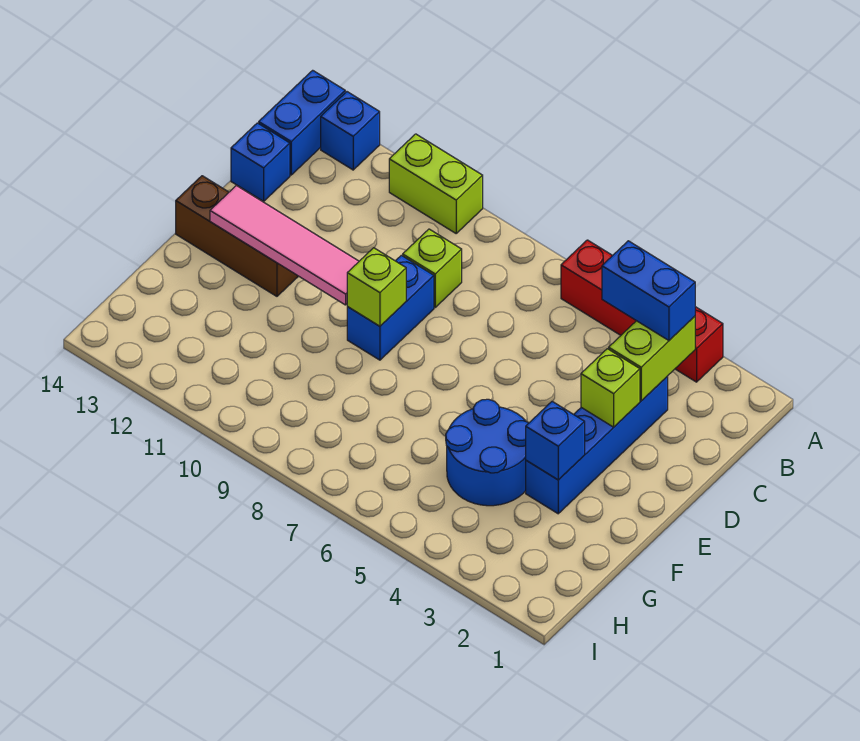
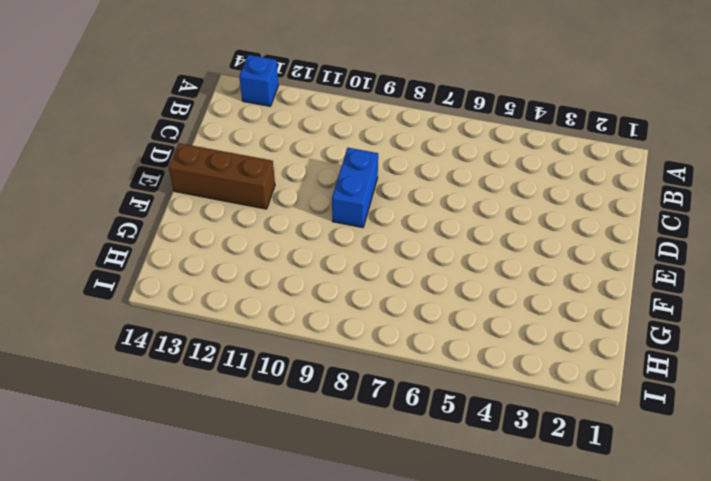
none -> red brick A3:A6 level 1
none -> lime brick A10:A11 level 1
none -> blue brick A14:B14 level 1

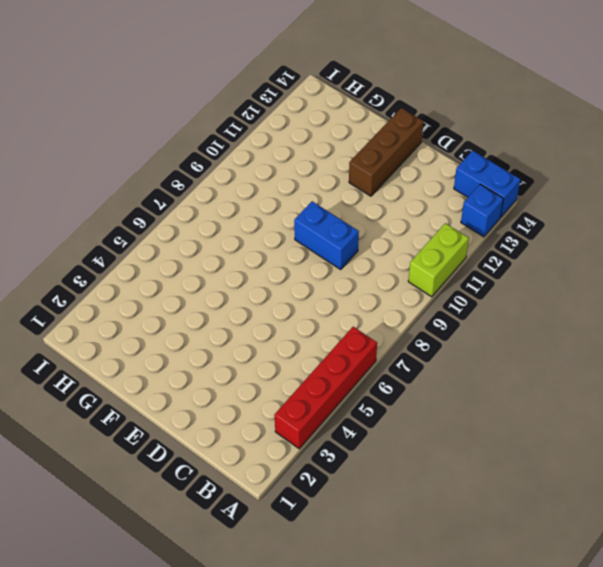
none -> blue brick C3:F3 level 1
none -> lime brick C9 level 1
none -> blue brick C14 level 1

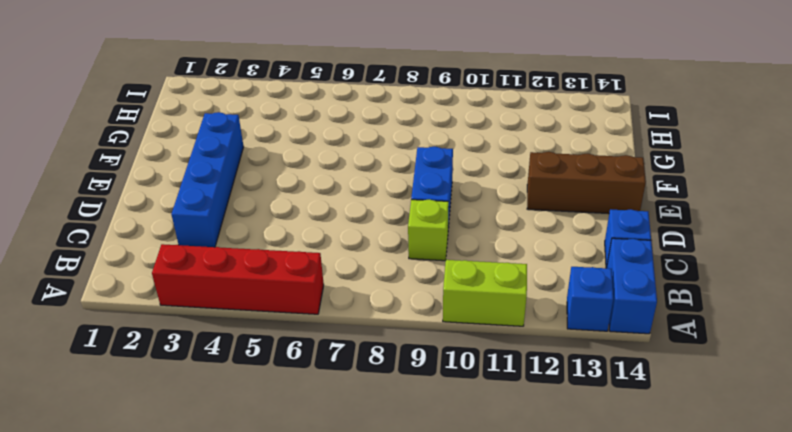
none -> blue round brick F4:G5 level 1
none -> lime brick B3:C3 level 2
none -> lime brick D3 level 2

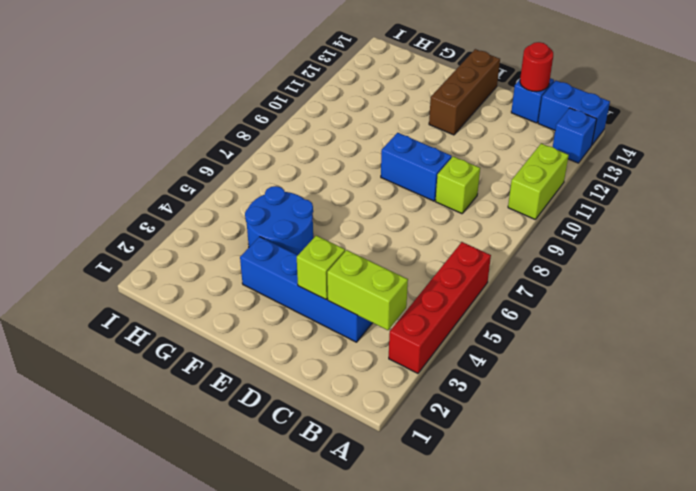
red round brick C14 level 2 -> none
none -> lime brick E9 level 2
none -> pink tile E10:E13 level 2
none -> blue brick F3 level 2

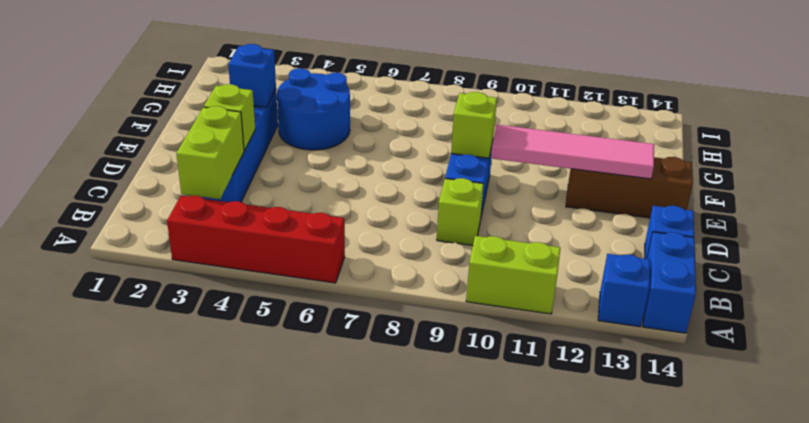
none -> blue brick B3:B4 level 3

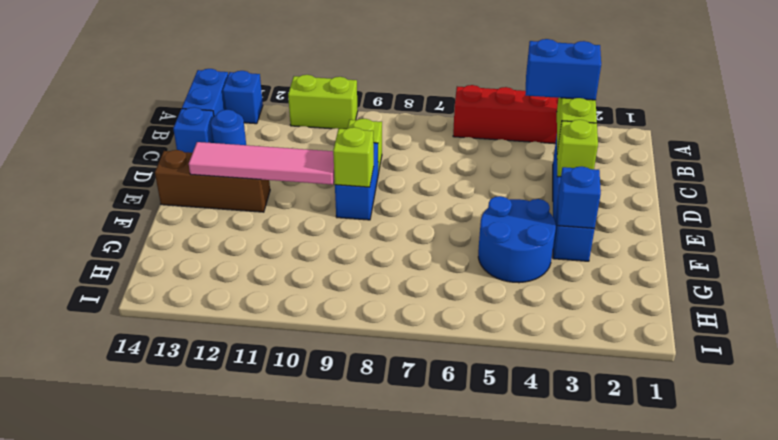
blue round brick C13 level 1 -> none

